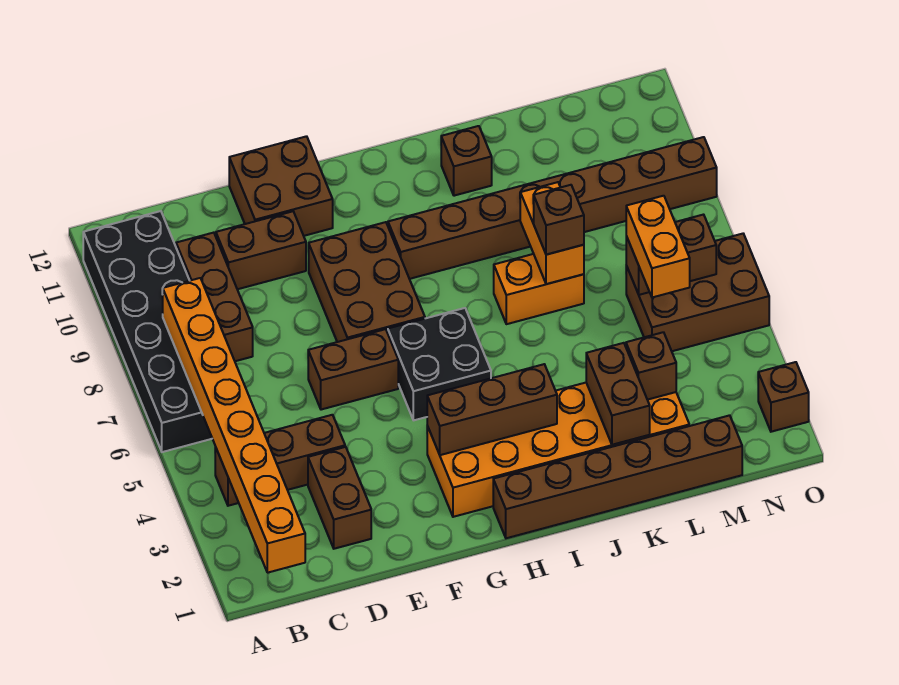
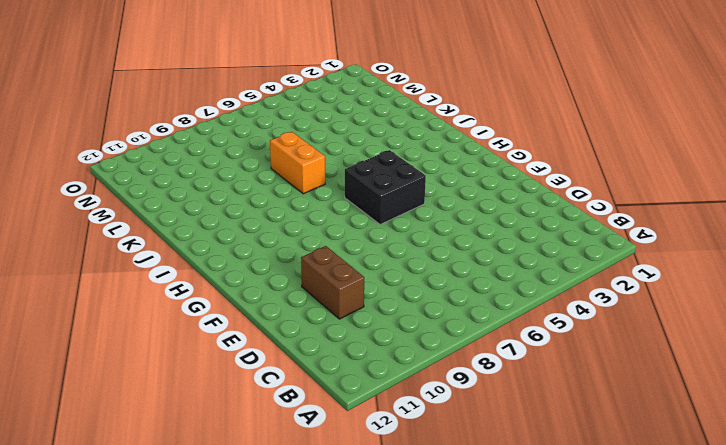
none -> black brick A6:B11 level 1
none -> brown brick B4:D4 level 1
none -> brown brick C8:C10 level 1

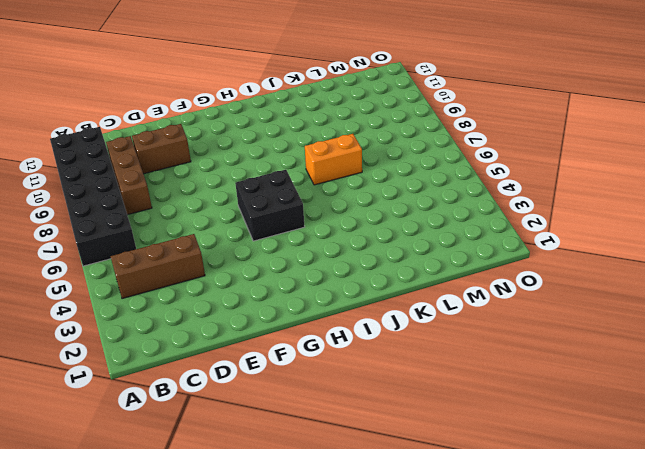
none -> brown brick D2:D3 level 1
none -> brown brick E6:F6 level 1
none -> brown brick E11:F12 level 1

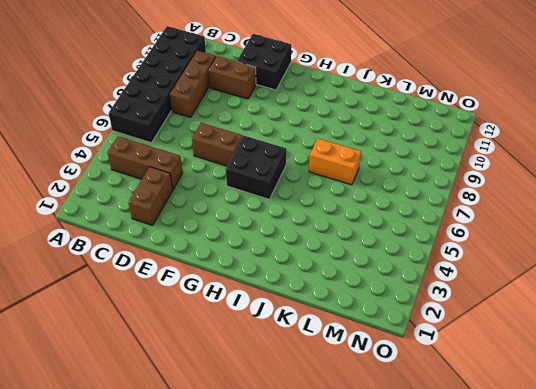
black brick E11:F12 level 1 -> brown brick E11:F12 level 1
none -> brown brick F7:G9 level 1
none -> orange brick G2:L3 level 1
none -> brown brick H1:M1 level 1

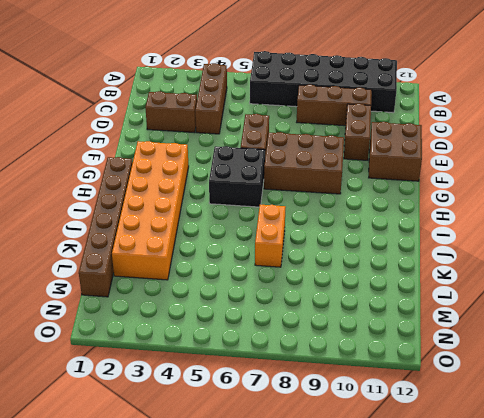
none -> brown brick H9:O9 level 1
none -> brown brick J11 level 1
none -> brown brick M5:O6 level 1

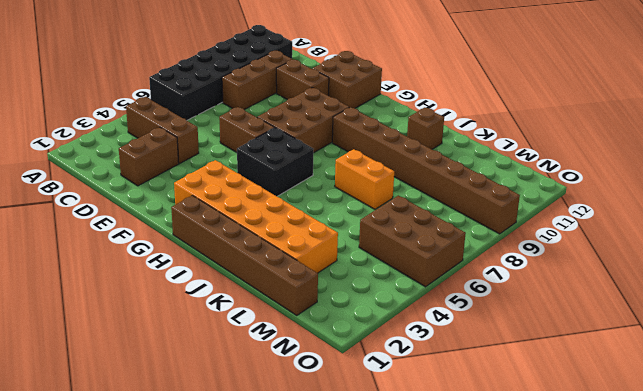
none -> brown brick O2 level 1
none -> orange brick B1:B8 level 2
none -> brown brick G3:I3 level 2

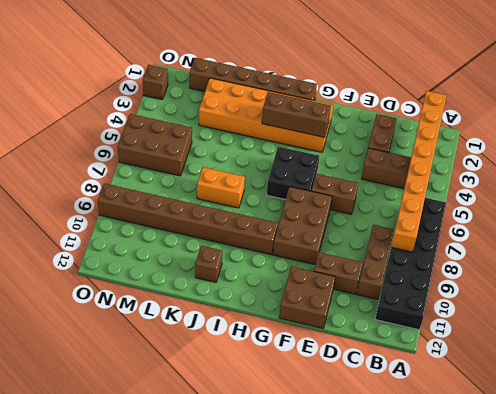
none -> brown brick K2:K3 level 2
none -> orange brick K7:K8 level 2
none -> brown brick L3 level 2

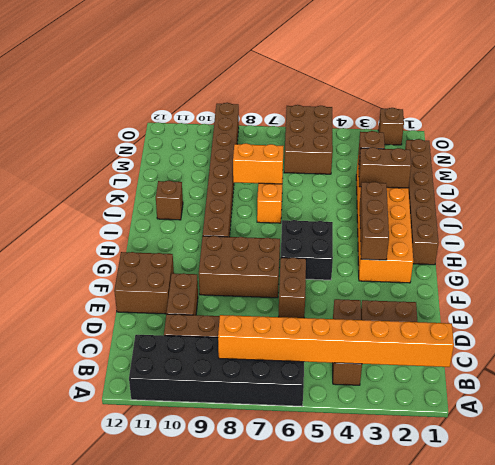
none -> brown brick M6:N6 level 2
none -> brown brick K7 level 3
none -> orange brick M5:M6 level 3

